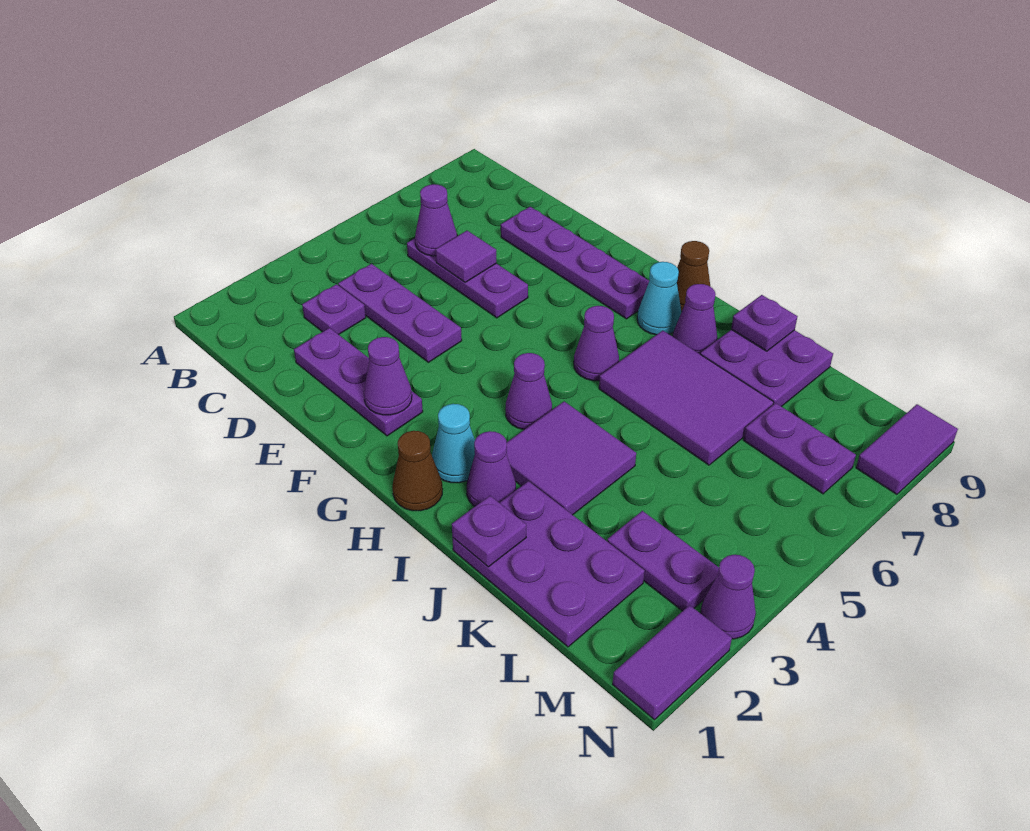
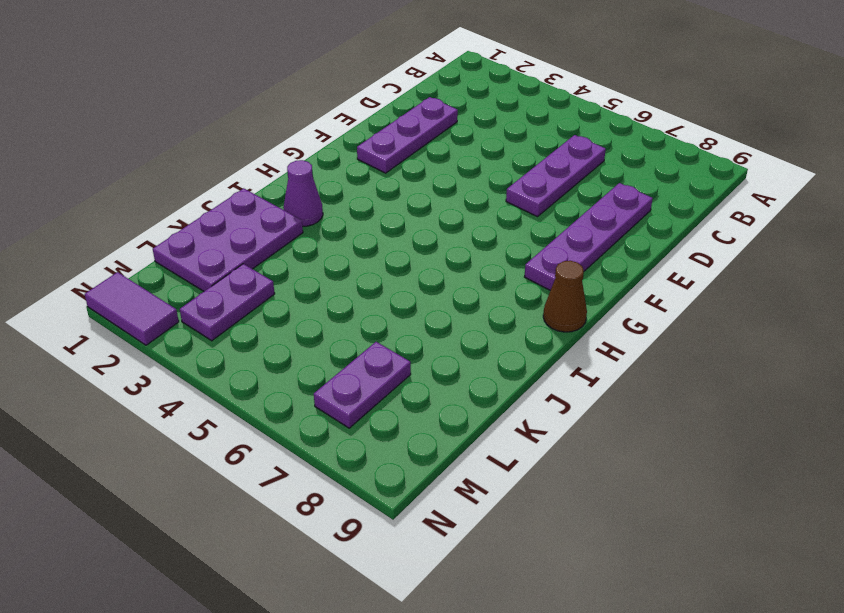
none -> purple plate C3 level 1
none -> purple plate C4:E4 level 1
none -> brown cone H1 level 1

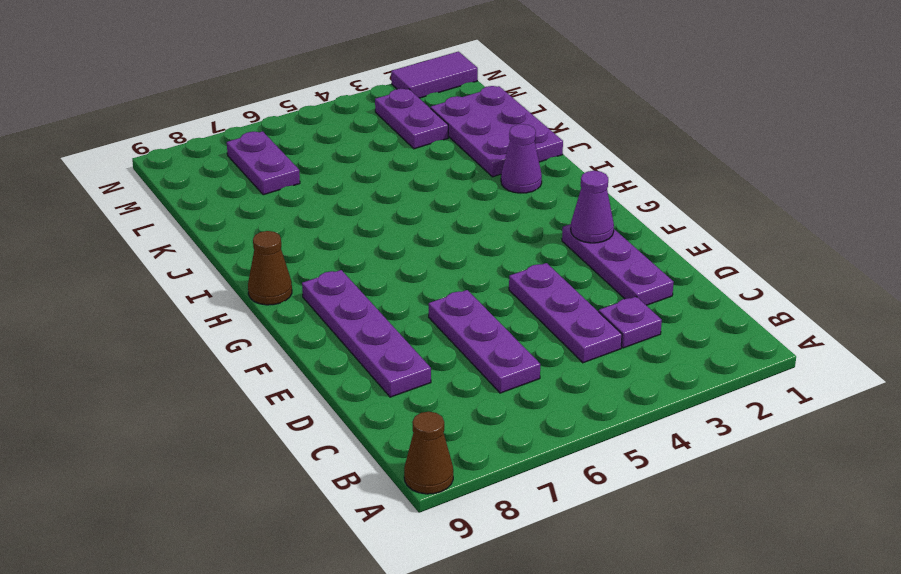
brown cone A9 level 1 -> brown cone H1 level 1
none -> cyan cone H2 level 1
none -> purple cone H4 level 1
none -> purple cone H6 level 1

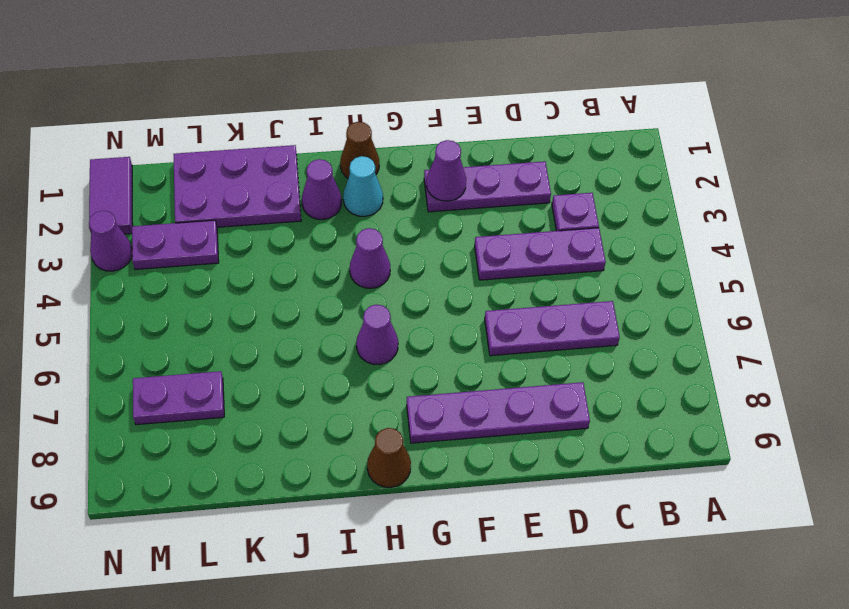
none -> cyan cone H8 level 1
none -> purple tile I3:J4 level 1
none -> purple tile I6:K7 level 1

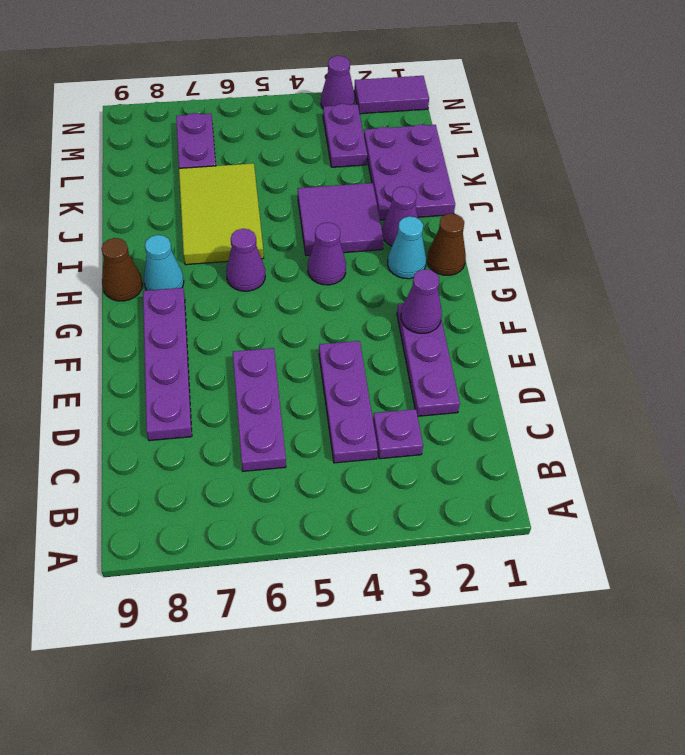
lime tile I6:K7 level 1 -> purple tile I6:K7 level 1
none -> purple cone I8 level 1
none -> purple plate J8:K9 level 1
none -> purple tile N8:N9 level 1

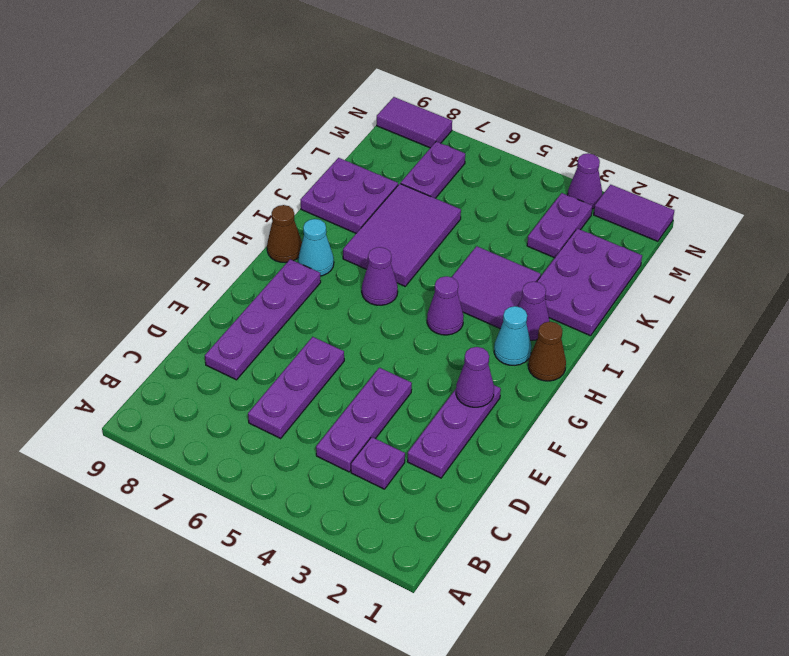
none -> purple cone I8 level 1
none -> purple cone C6 level 2
none -> purple tile D6 level 2

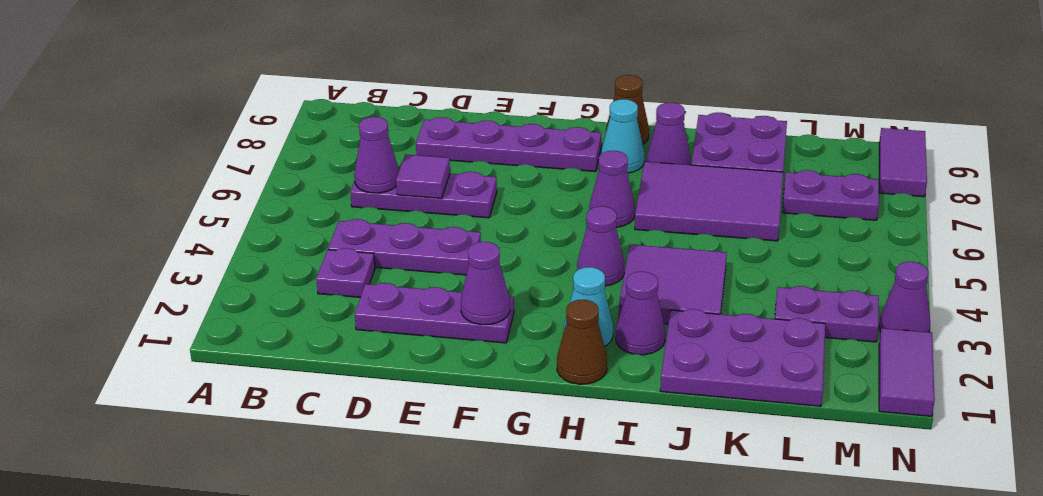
none -> purple plate J1 level 2
none -> purple plate J9 level 2

